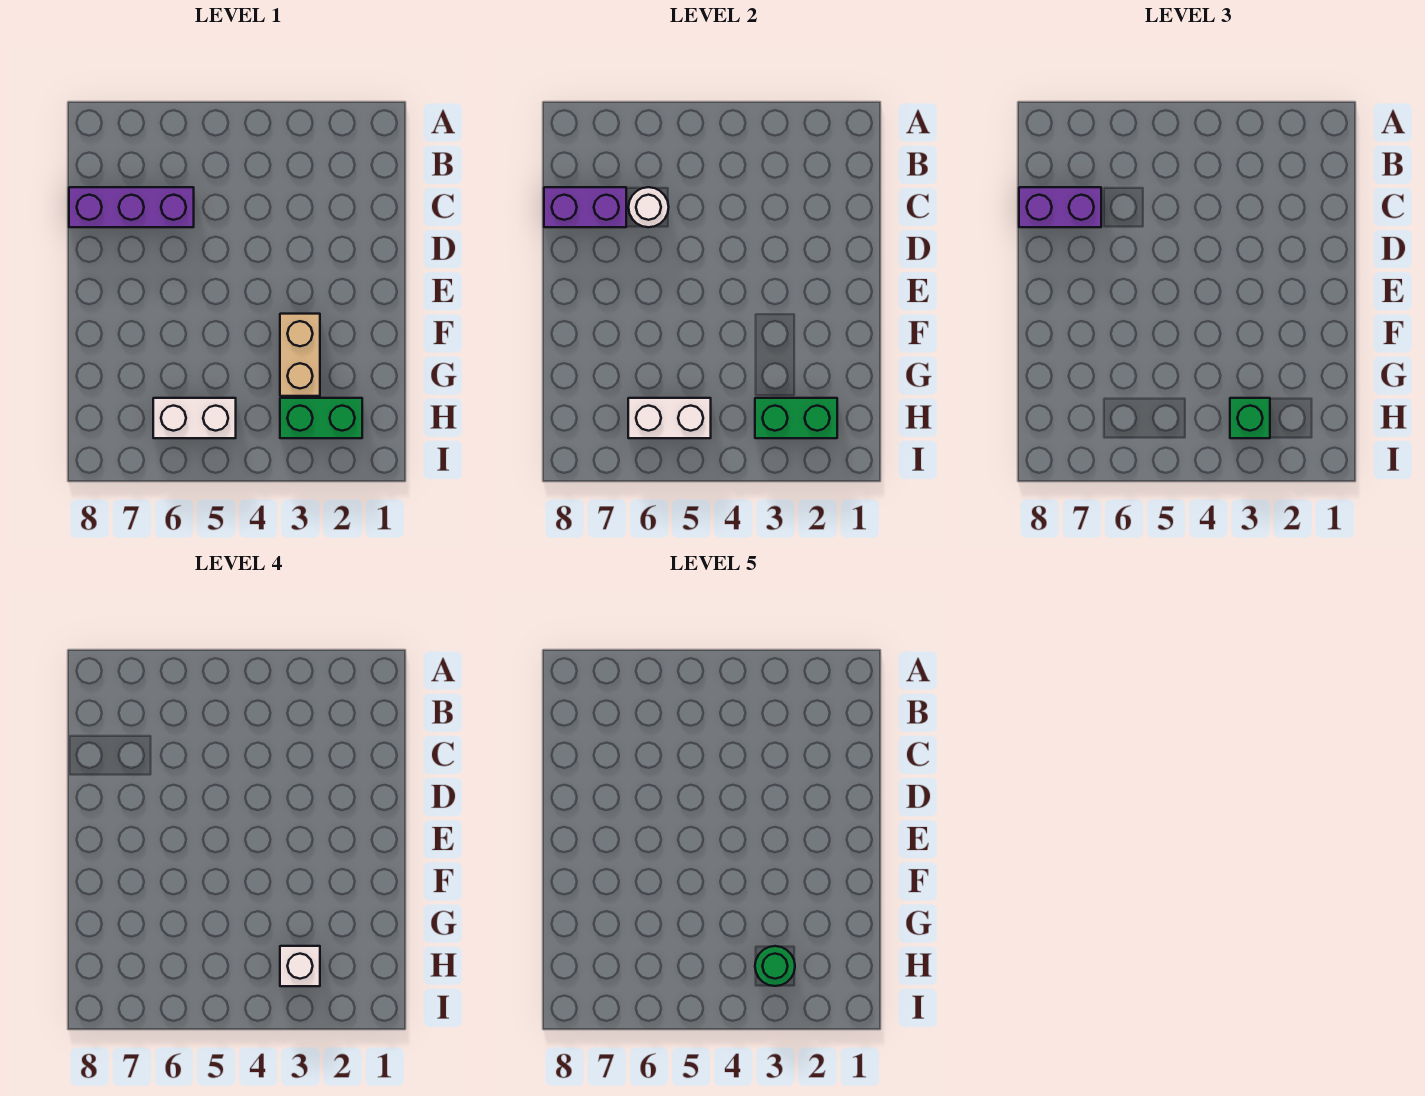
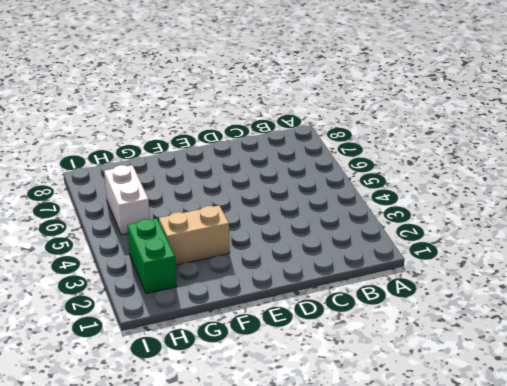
none -> purple brick C6:C8 level 1
none -> white round brick C6 level 2
none -> purple brick C7:C8 level 2

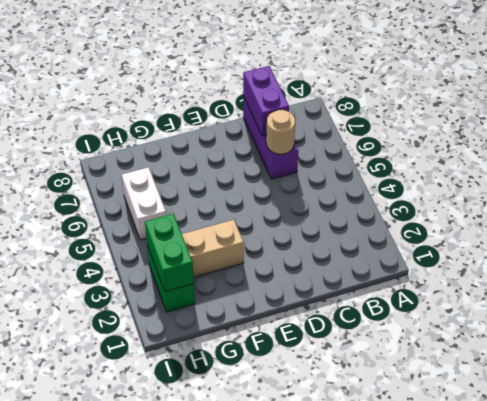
tan round brick C6 level 2 -> white round brick C6 level 2
none -> white brick H5:H6 level 2
none -> purple brick C7:C8 level 3
none -> green brick H3 level 3

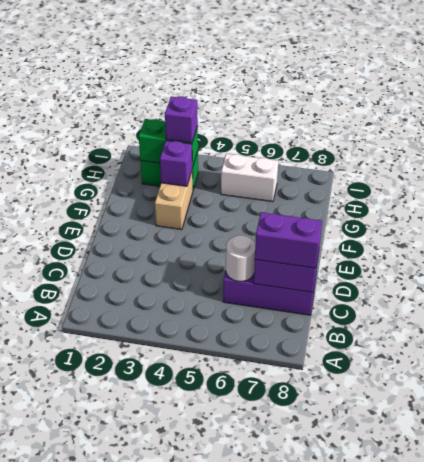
purple brick G3 level 2 -> none
purple brick H3 level 3 -> green brick H3 level 3
none -> white brick H5:H6 level 2
none -> white brick H3 level 4
none -> green round brick H3 level 5

